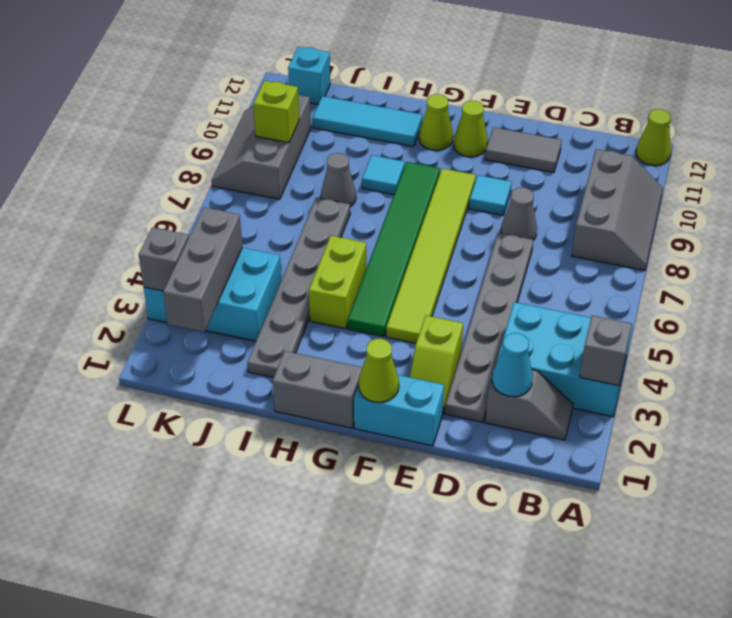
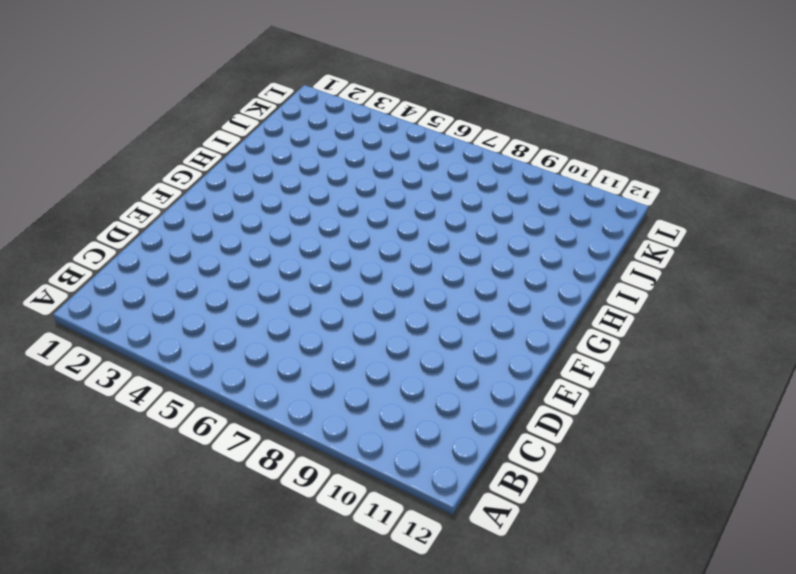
none -> cyan brick A3:C4 level 1
none -> grey slope A8:B10 level 1 top B
none -> lime cone A12 level 1

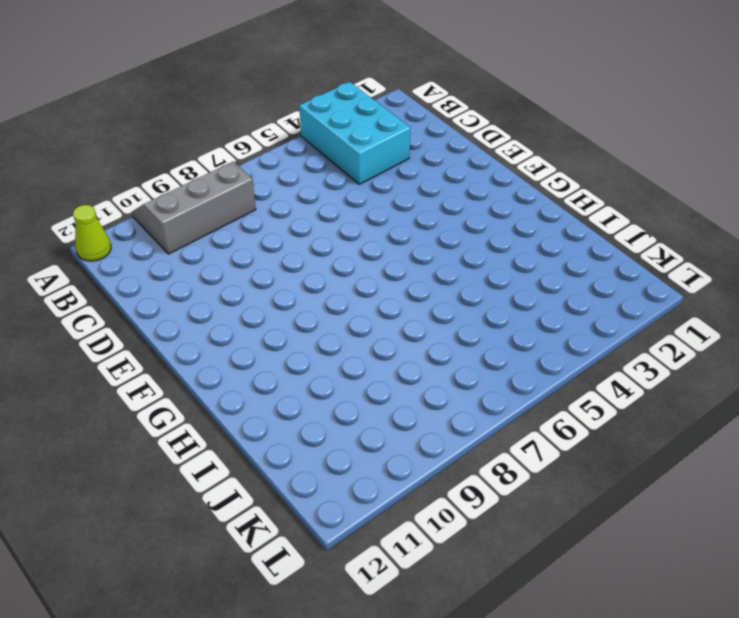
none -> grey slope B2:C2 level 1 top C
none -> grey plate D2:D7 level 1
none -> grey cone D8 level 1

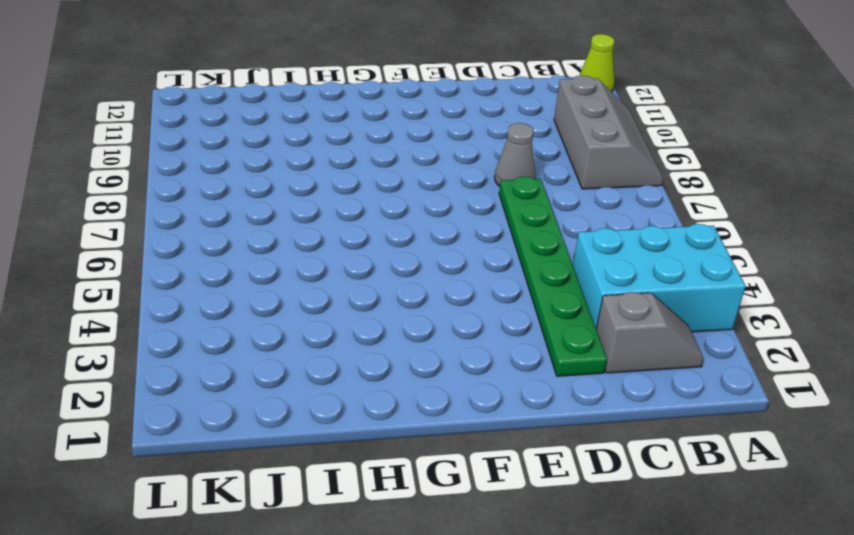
green plate D2:D7 level 1 -> grey plate D2:D7 level 1
none -> grey tile D11:E11 level 1
none -> cyan brick E1:F1 level 1
none -> lime slope E2:E3 level 1 top 3

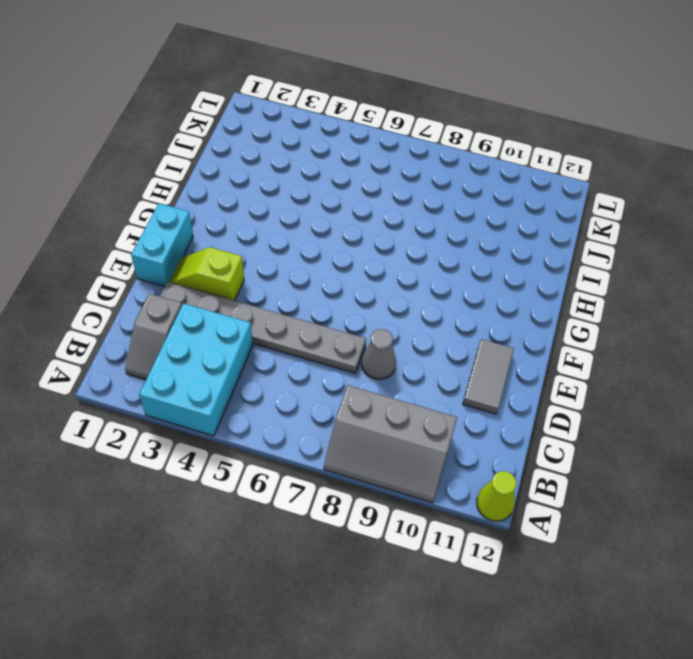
none -> cyan tile E9 level 1
none -> lime tile F4:F9 level 1
none -> lime cone F11 level 1

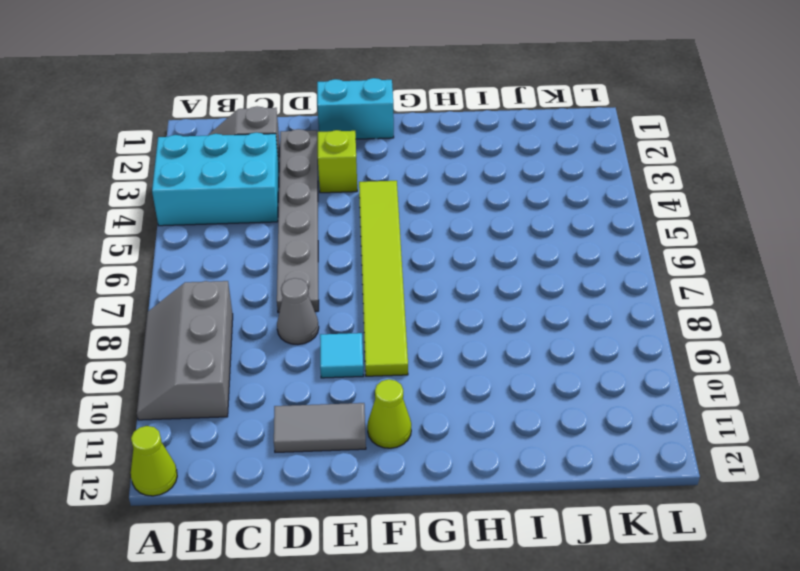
none -> grey brick G1:H1 level 1
none -> green tile G4:G9 level 1
none -> lime cone G11 level 1

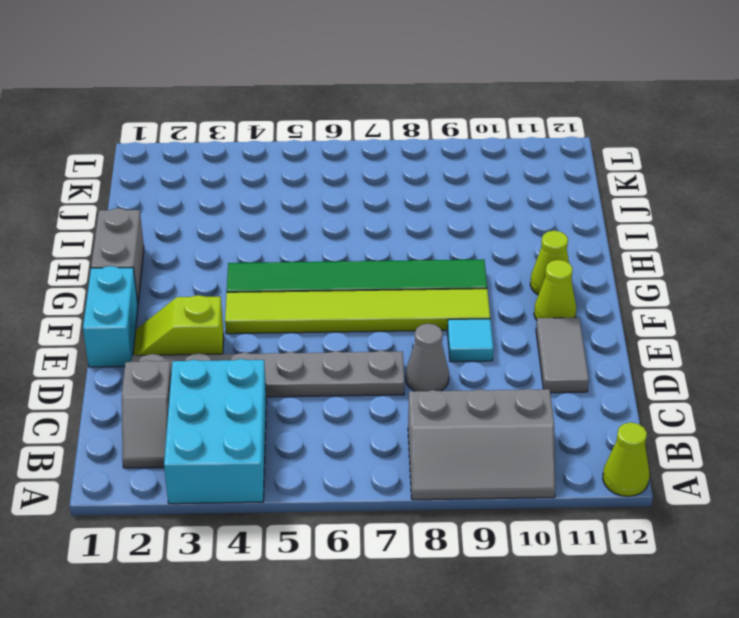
none -> lime brick H4:H5 level 1
none -> cyan tile H9 level 1
none -> cyan tile H11:J11 level 1

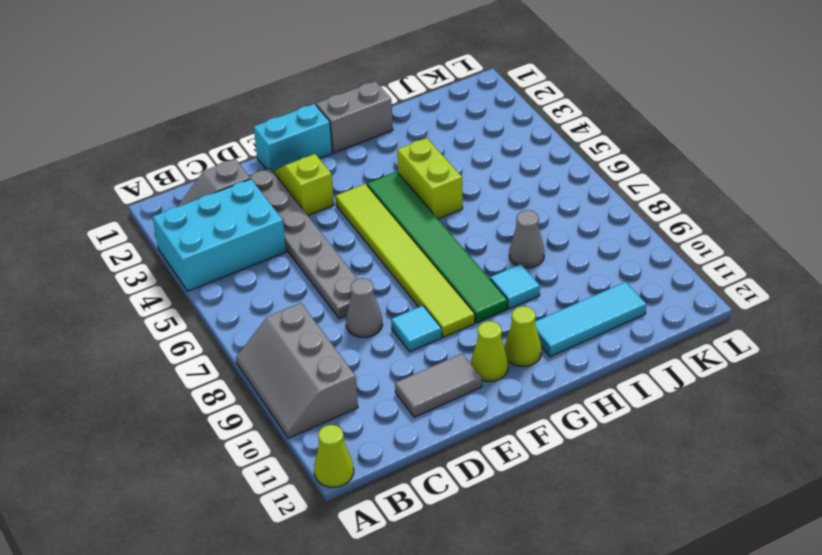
none -> grey plate I2:I7 level 1
none -> cyan brick J3:L4 level 1
none -> grey slope K8:L10 level 1 top K

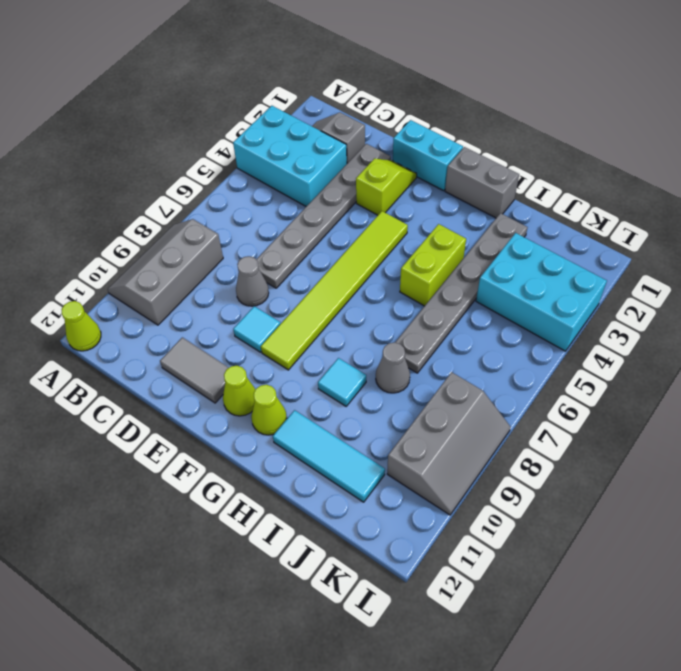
none -> green tile G4:G9 level 1
none -> cyan brick K12 level 1
none -> grey brick A3 level 2

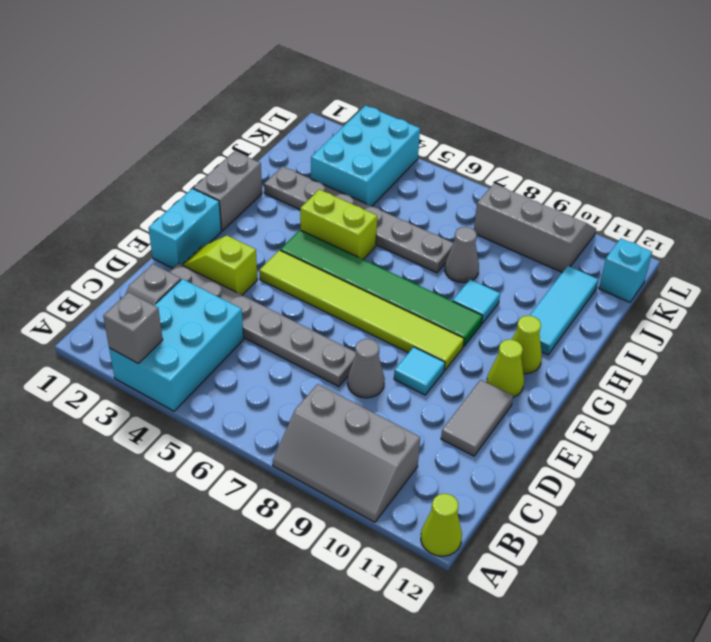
none -> cyan cone C2 level 2
none -> lime cone F1 level 2
none -> grey brick K2:K4 level 2

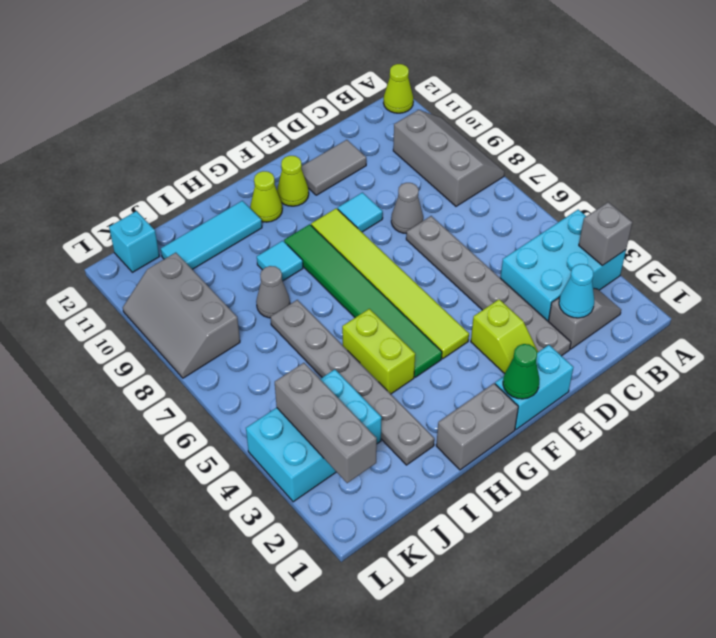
green cone F1 level 2 -> lime cone F1 level 2
none -> lime brick K9 level 2
none -> grey brick L3 level 2

